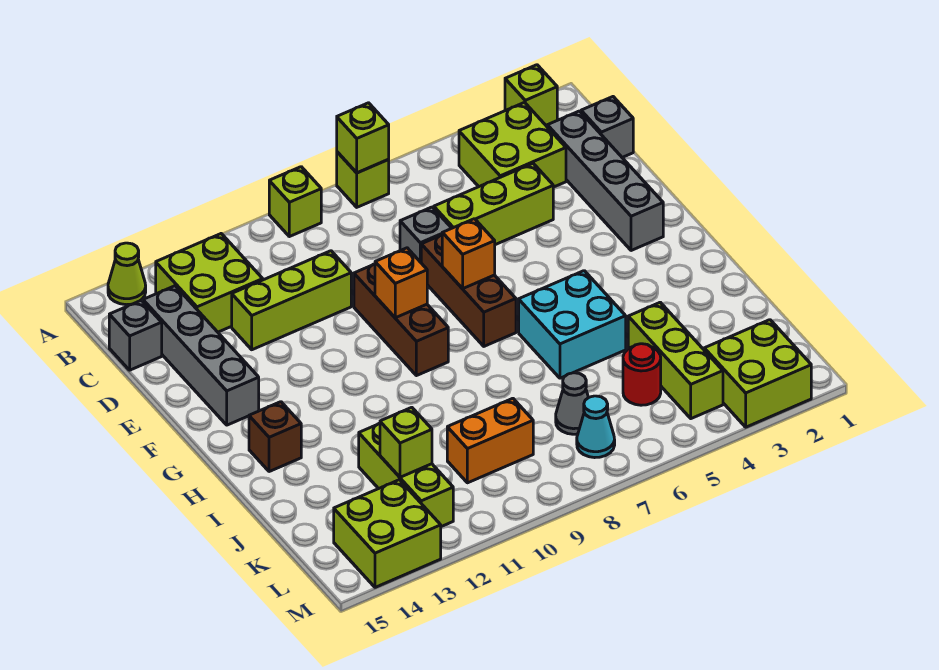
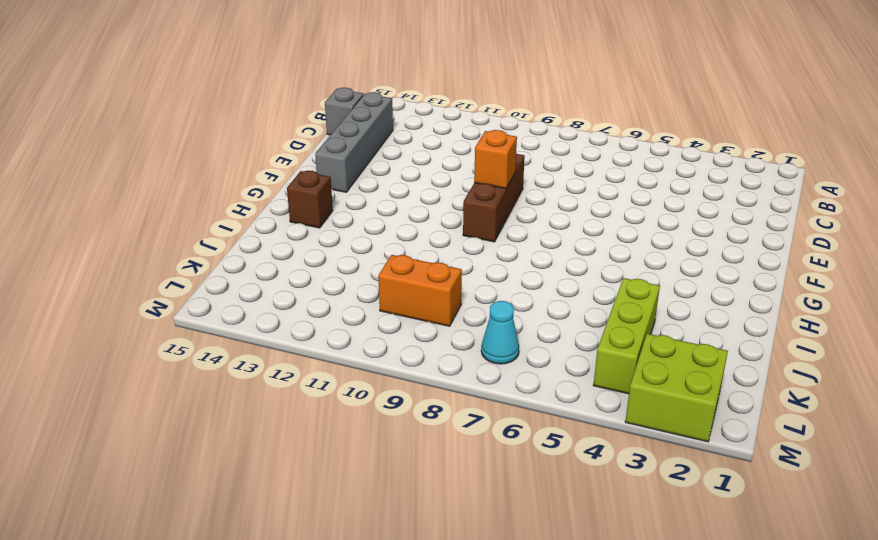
none -> lime brick A2 level 1
none -> lime brick A7 level 1
none -> lime brick A9 level 1

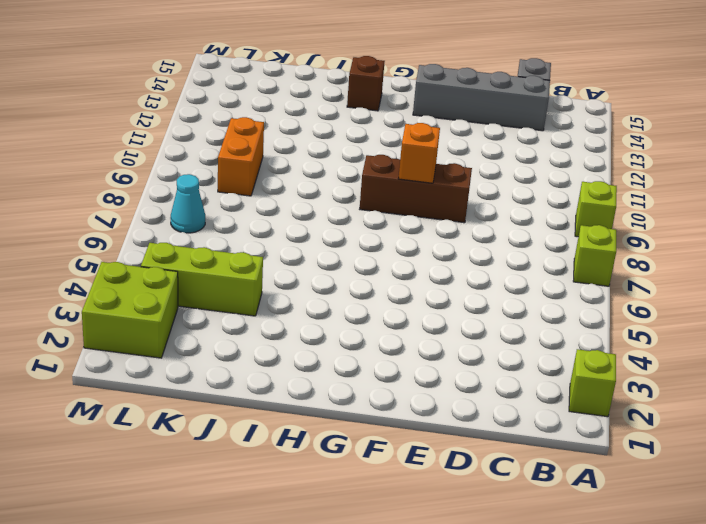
none -> lime cone A14 level 1
none -> lime brick B3:C4 level 1
none -> lime brick B12:C13 level 1

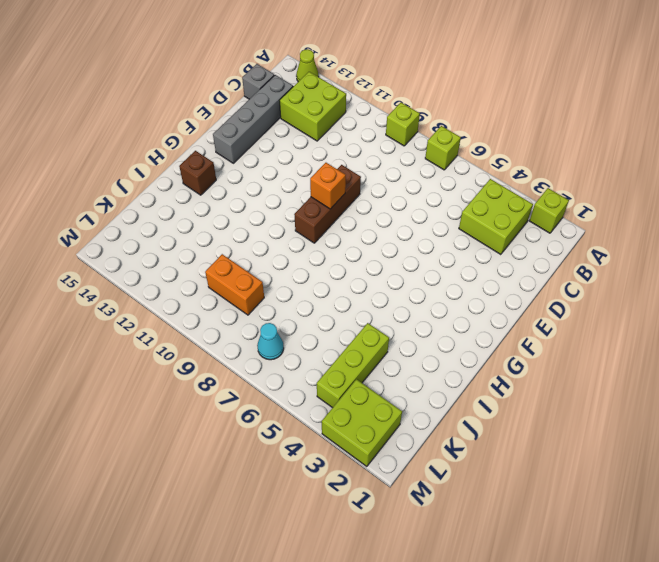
none -> grey brick C1 level 1
none -> grey brick C2:F2 level 1
none -> lime brick D4:D6 level 1

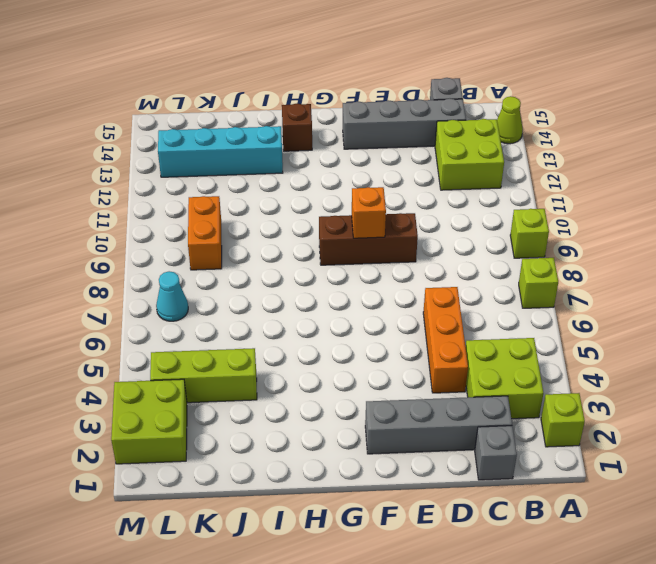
orange brick D4:D6 level 1 -> lime brick D4:D6 level 1
cyan brick I13:L13 level 1 -> lime brick L13:M14 level 1
none -> grey brick D7 level 1
none -> lime brick D10:D12 level 1
none -> brown brick E7:G7 level 1

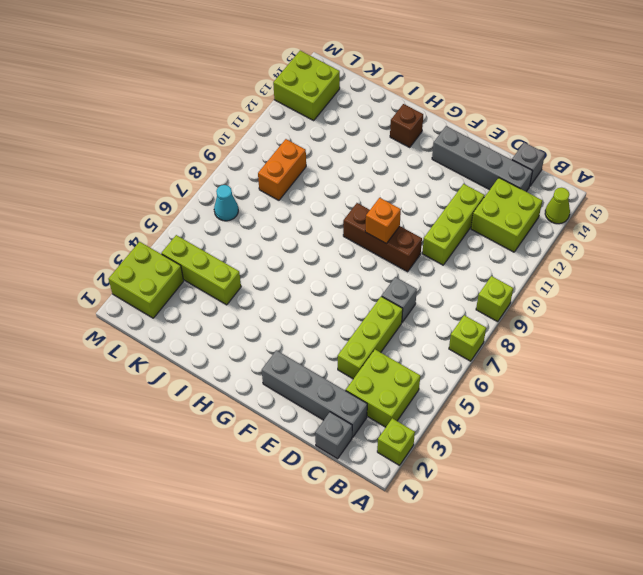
none -> brown brick E7:G7 level 1
none -> cyan brick H5:I6 level 1
none -> lime brick J12:L12 level 1

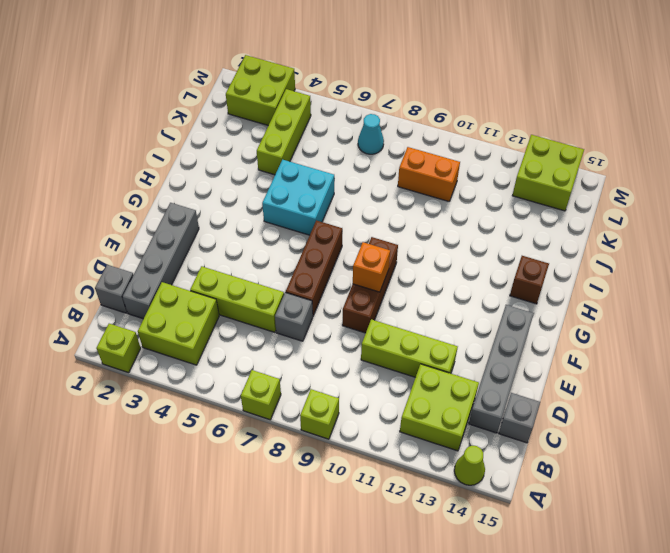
none -> lime brick J12:L12 level 1
none -> red round brick K5 level 1
none -> grey cone K7 level 1

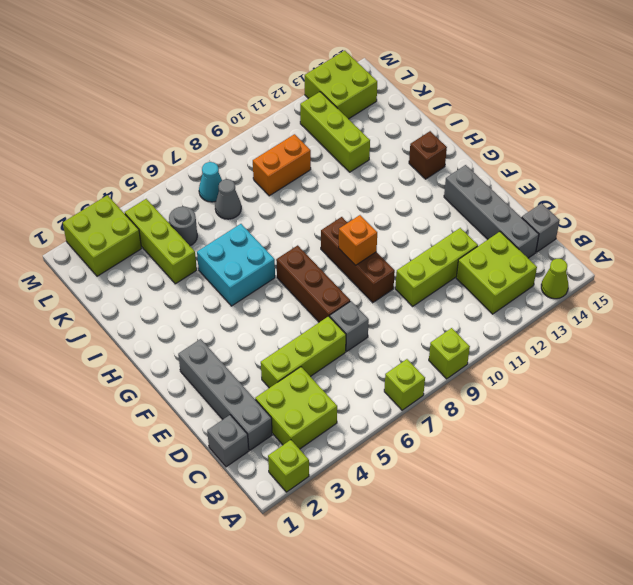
grey round brick K5 level 1 -> red round brick K5 level 1
none -> lime brick A7 level 2
none -> orange brick F7 level 2
none -> lime brick K12 level 2

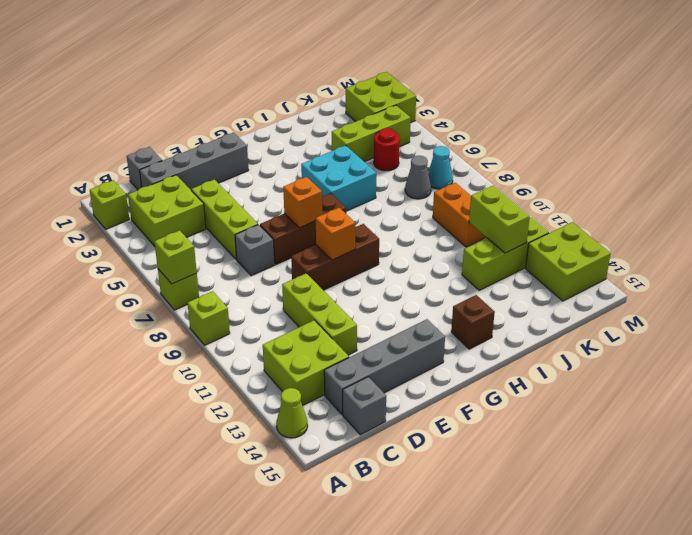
lime brick K11:K12 level 2 -> lime brick K12 level 2

